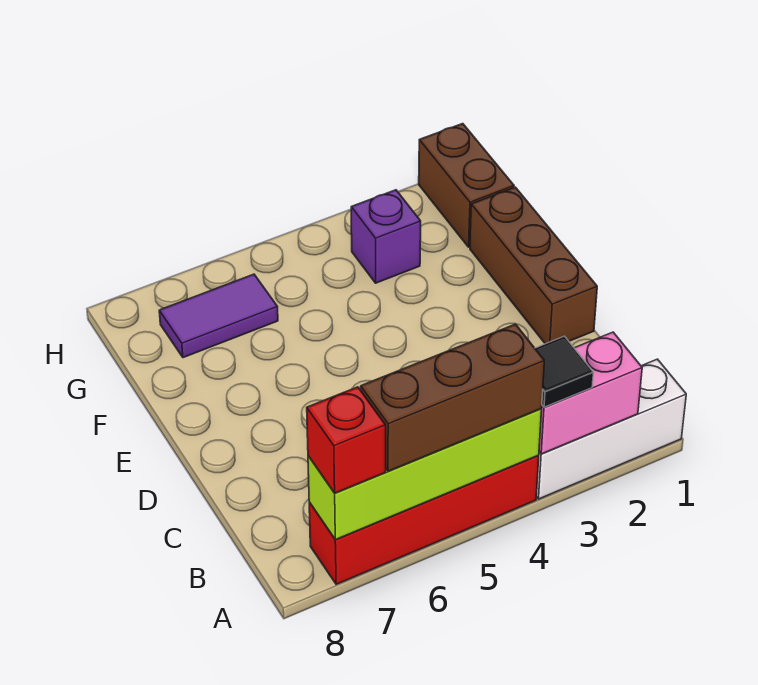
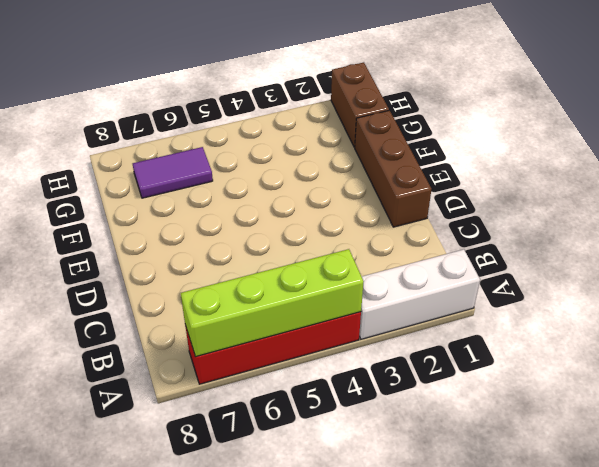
none -> purple brick G3 level 1
none -> pink brick A2:A3 level 2

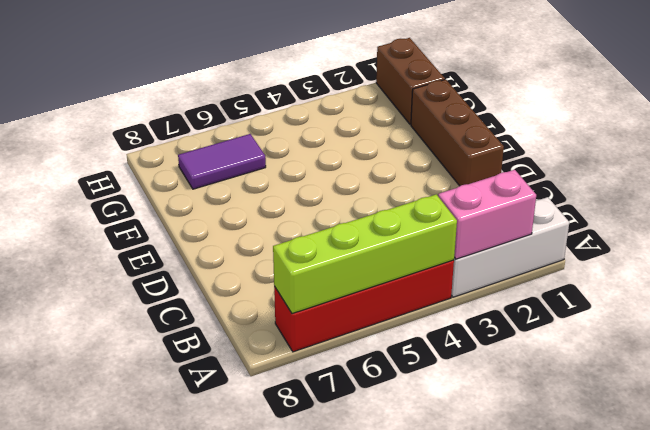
none -> purple brick G3 level 1
none -> black tile A3 level 3

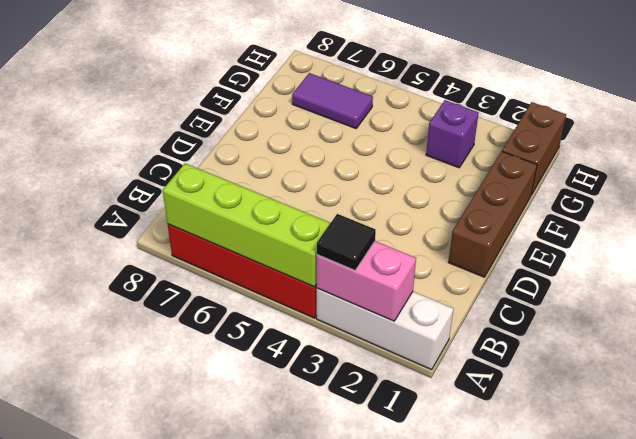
none -> brown brick A4:A6 level 3
none -> red brick A7 level 3

